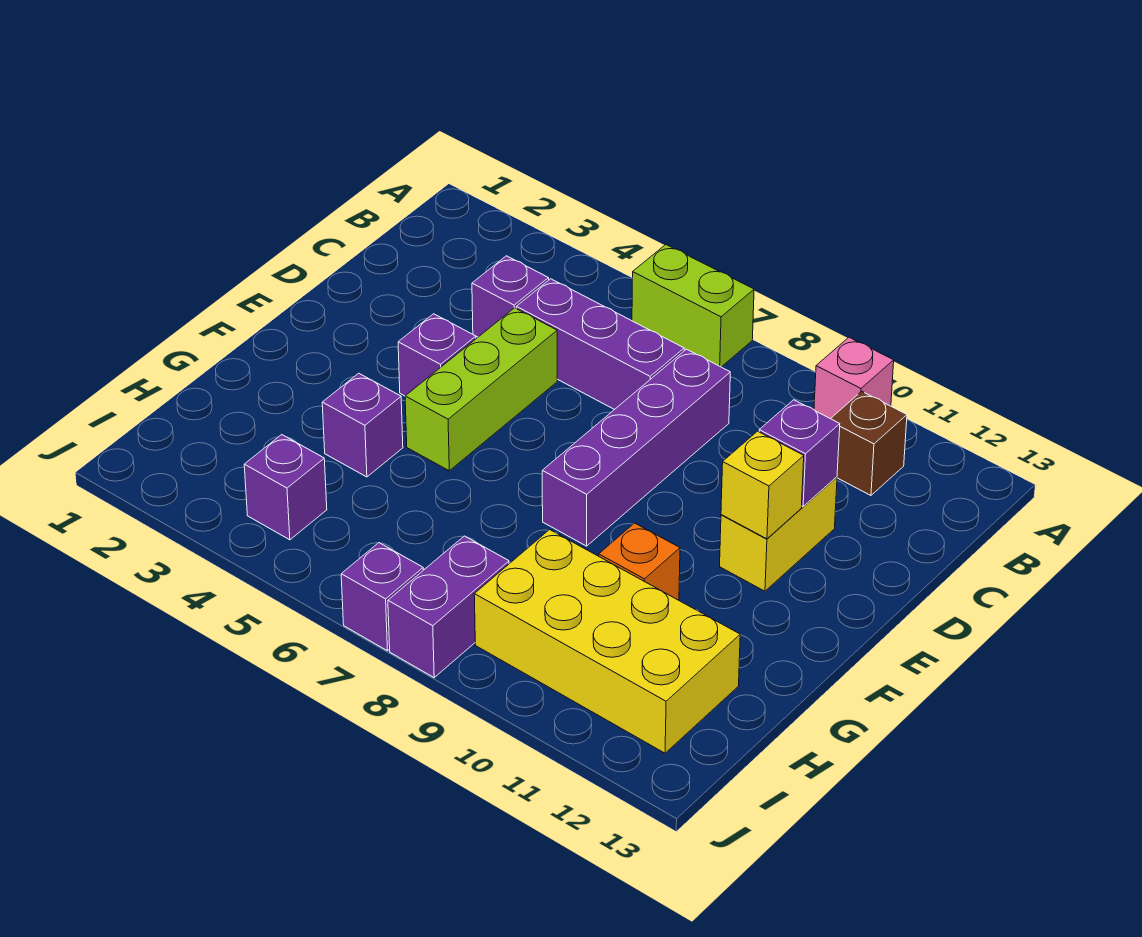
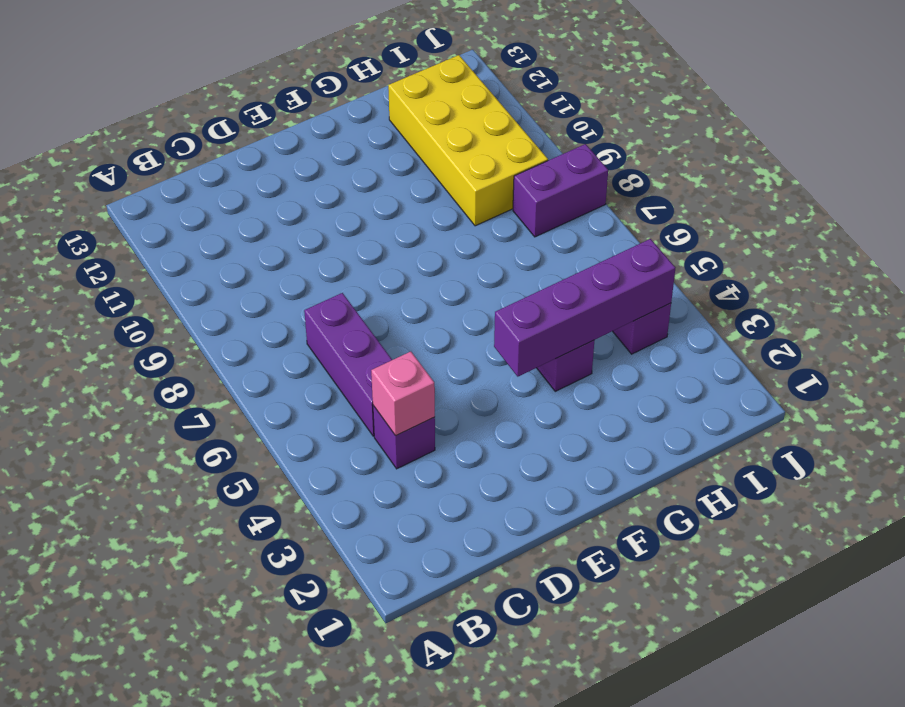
pink brick C4 level 2 -> pink brick A10 level 1
purple brick F4:I4 level 2 -> purple brick C8:F8 level 1
none -> lime brick A6:A7 level 1
none -> brown brick B11 level 1
none -> lime brick D5:F5 level 1

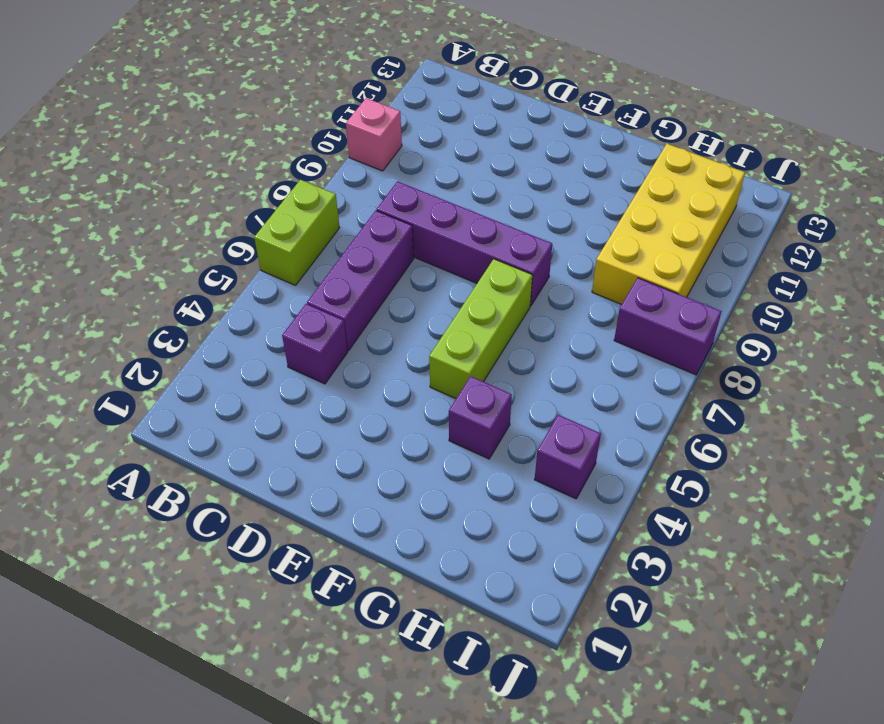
lime brick F5:F7 level 1 -> lime brick D5:F5 level 1
none -> brown brick B11 level 1
none -> yellow brick D11:E11 level 1
none -> purple brick E4 level 1

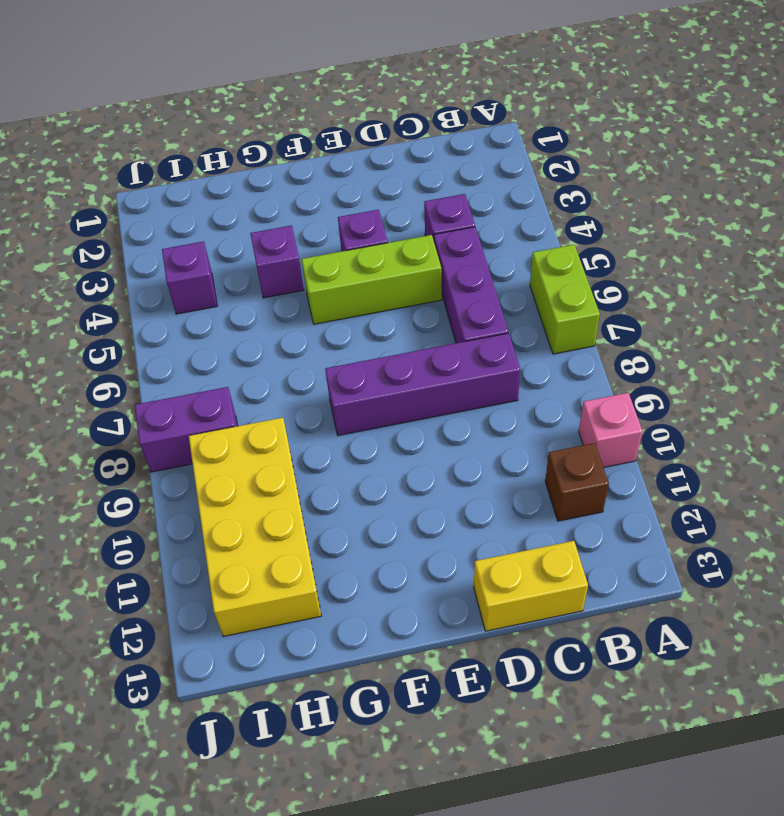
yellow brick C13:D13 level 1 -> yellow brick D11:E11 level 1
none -> orange brick G10 level 1
none -> purple brick J7 level 1
none -> purple brick D11 level 2

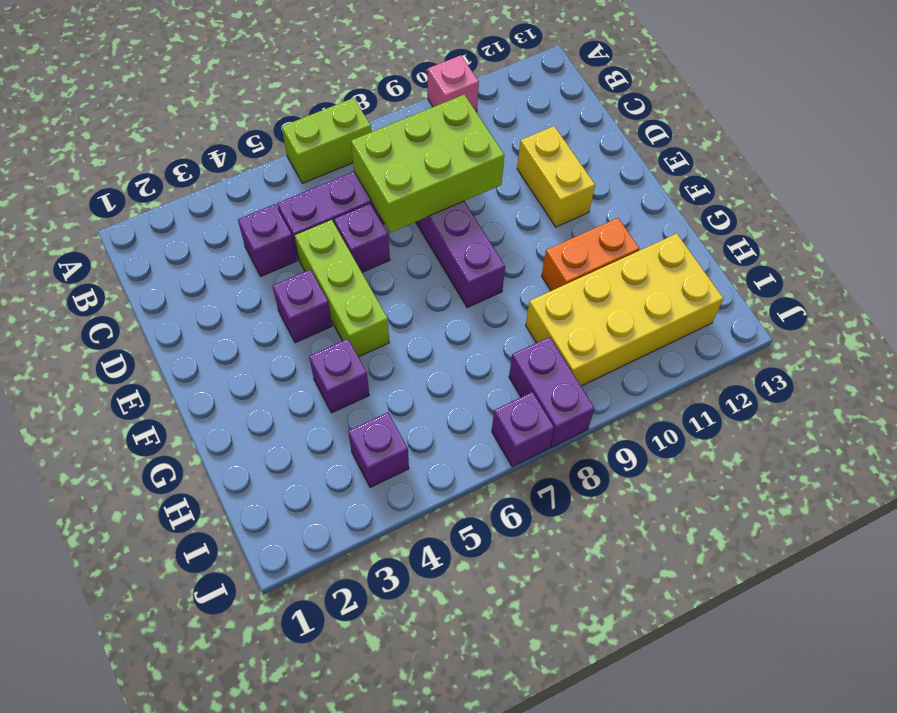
lime brick C7:D9 level 2 -> none
purple brick D6 level 1 -> purple brick D11 level 2
orange brick G10:G11 level 1 -> orange brick G10 level 1
none -> brown brick B11 level 1
none -> yellow brick E11 level 2

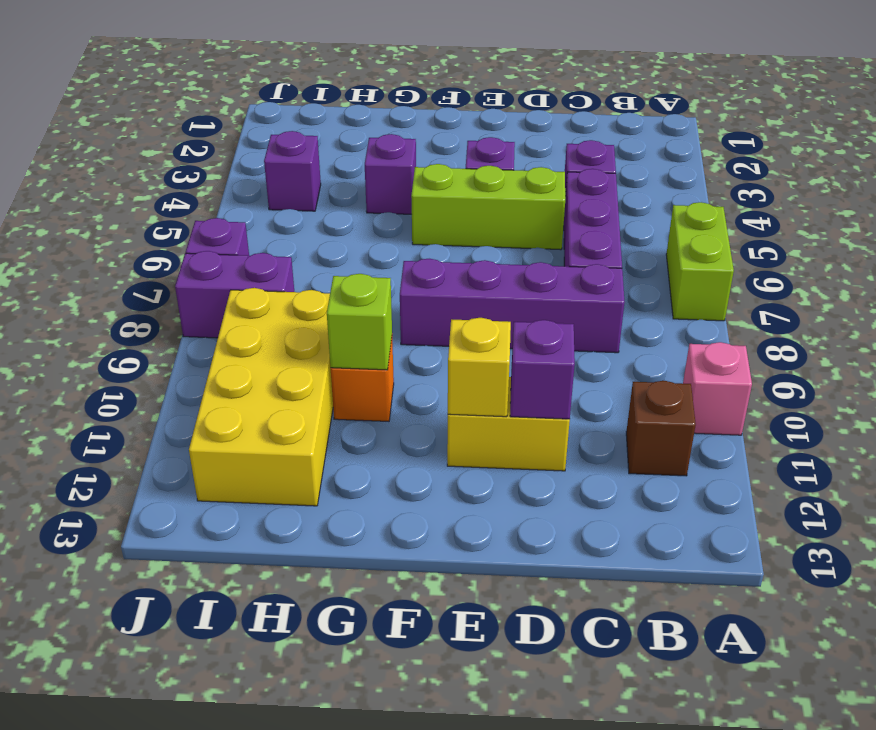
lime brick G10 level 2 -> none

